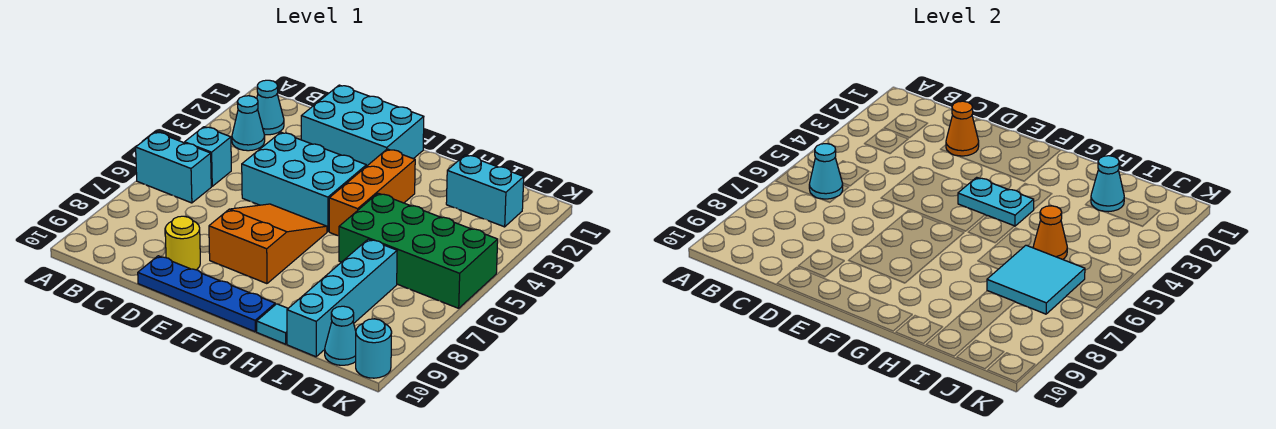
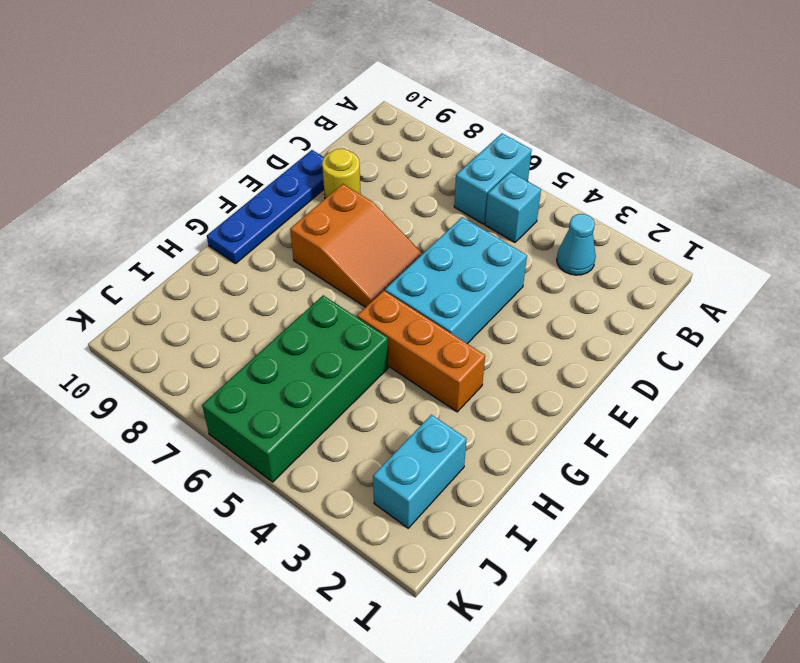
none -> cyan cone B2 level 1
none -> cyan brick D1:F2 level 1
none -> cyan tile H10 level 1

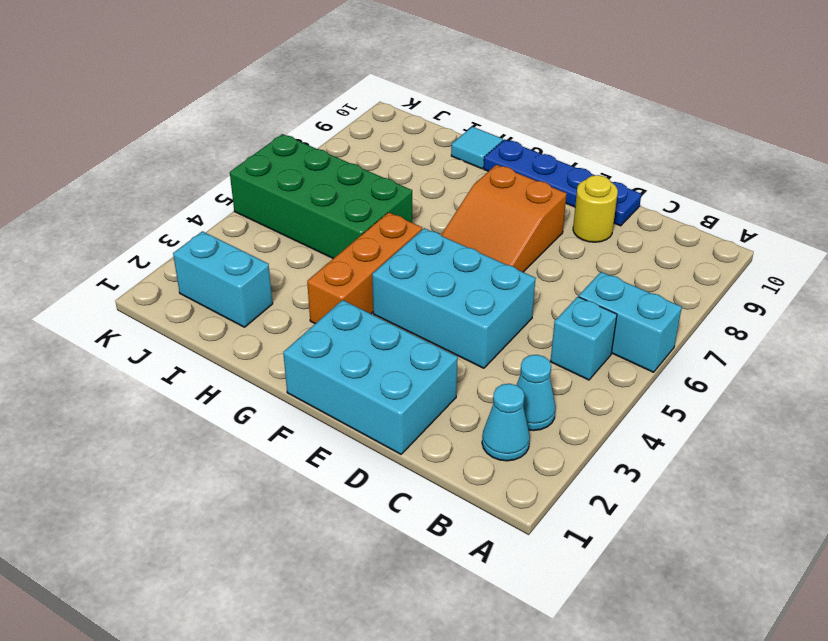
none -> cyan brick I7:I10 level 1
none -> cyan cone J10 level 1
none -> cyan round brick K10 level 1

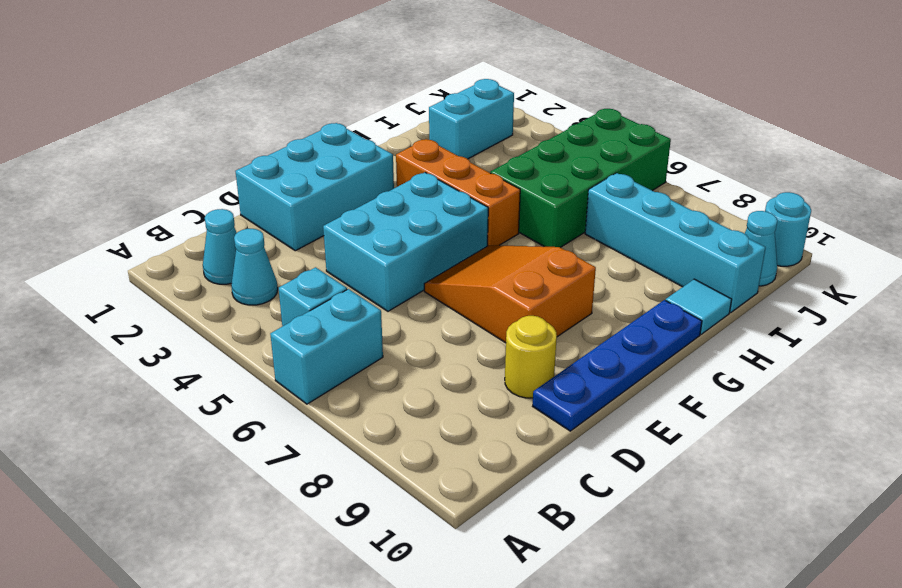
none -> cyan cone B6 level 2
none -> orange cone D2 level 2
none -> cyan plate F4:G4 level 2

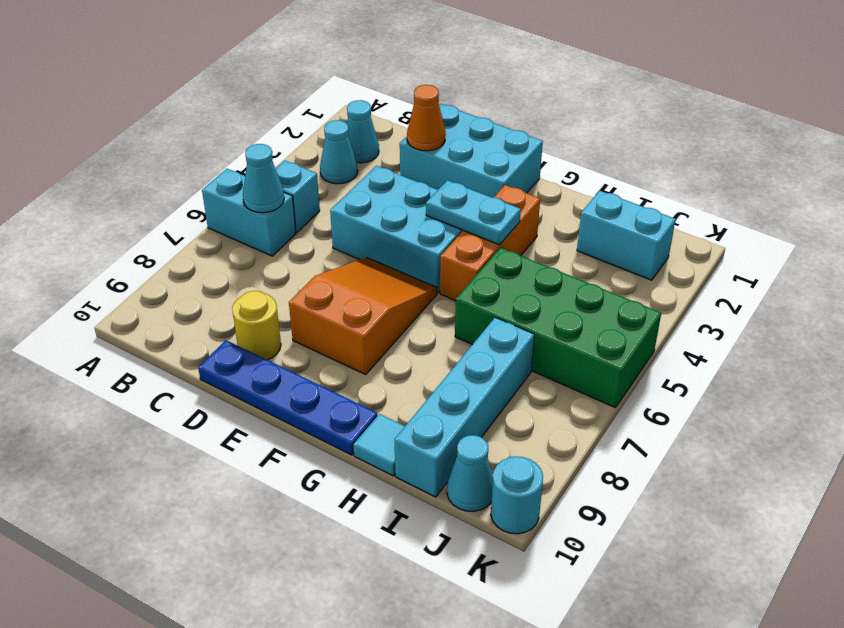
none -> cyan cone I2 level 2
none -> orange cone I5 level 2
none -> cyan tile I6:J7 level 2

